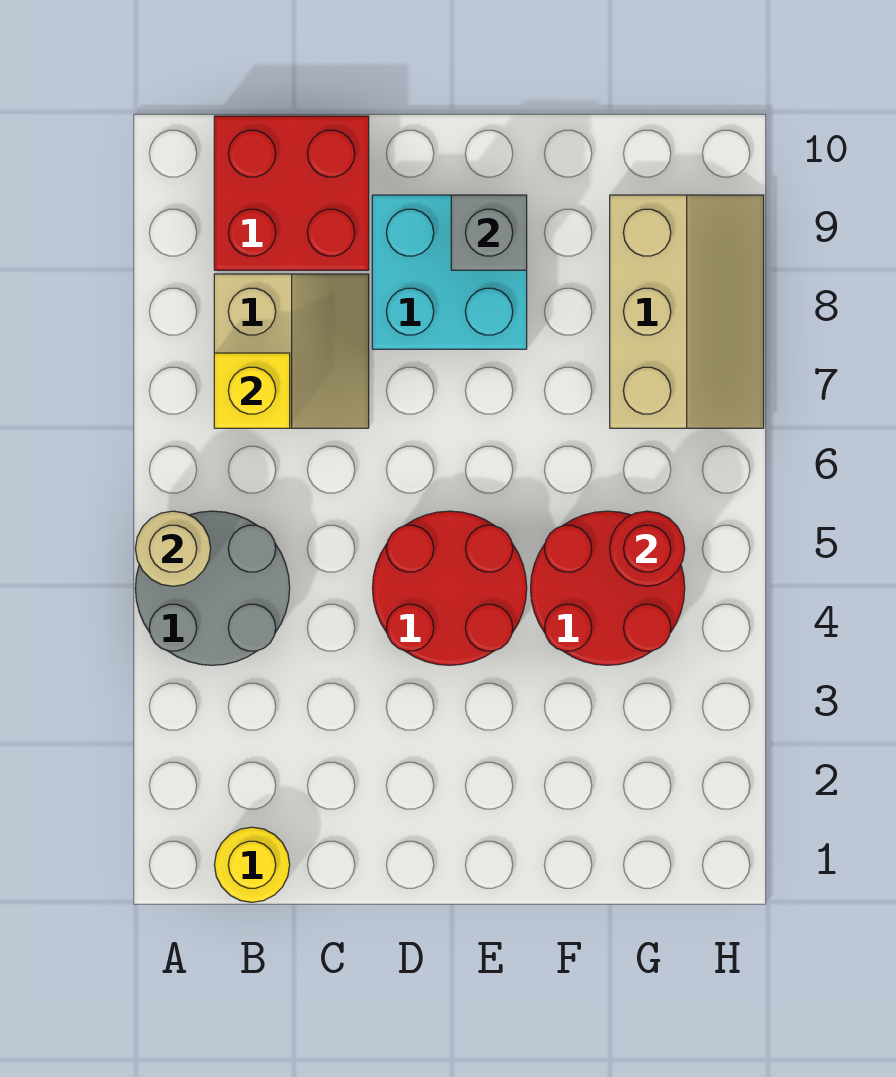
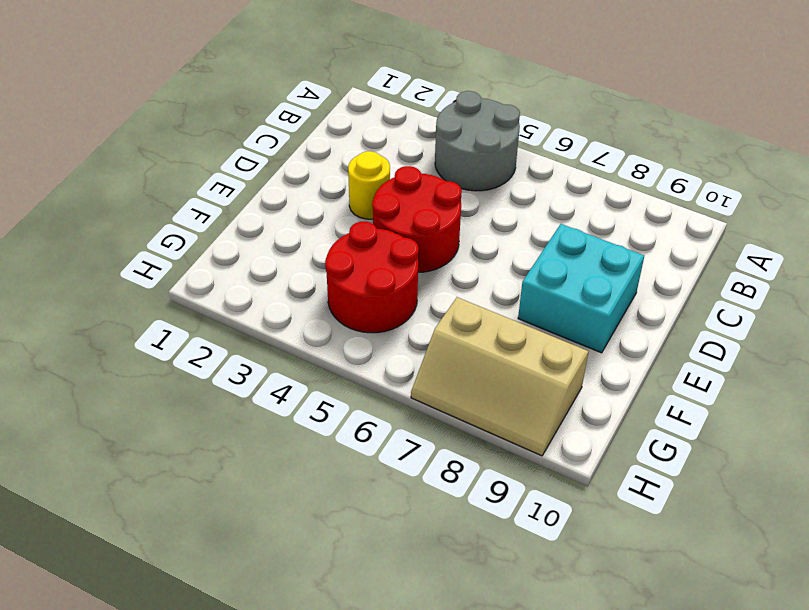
yellow round brick D3 level 1 -> yellow round brick B1 level 1
none -> tan slope B7:C8 level 1 top B
none -> red brick B9:C10 level 1
none -> tan round brick A5 level 2

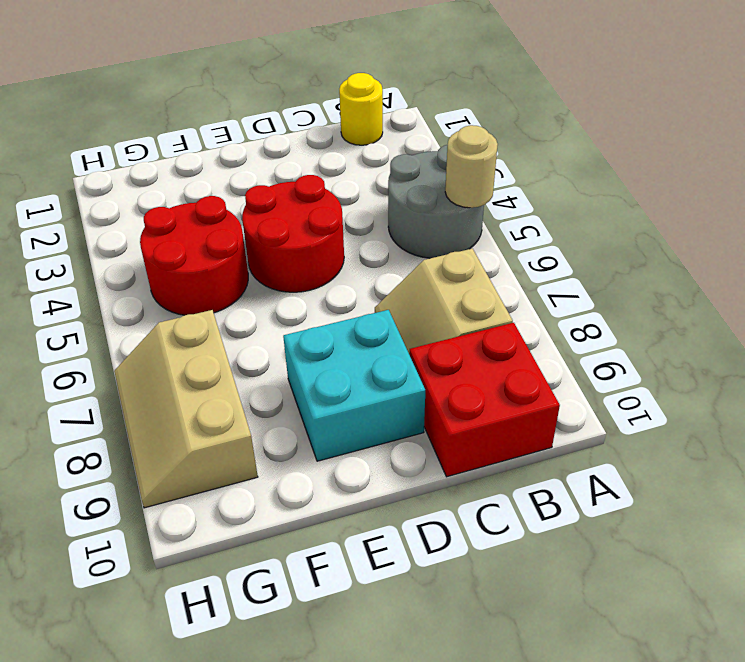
none -> yellow brick B7 level 2
none -> grey brick E9 level 2
none -> red round brick G5 level 2

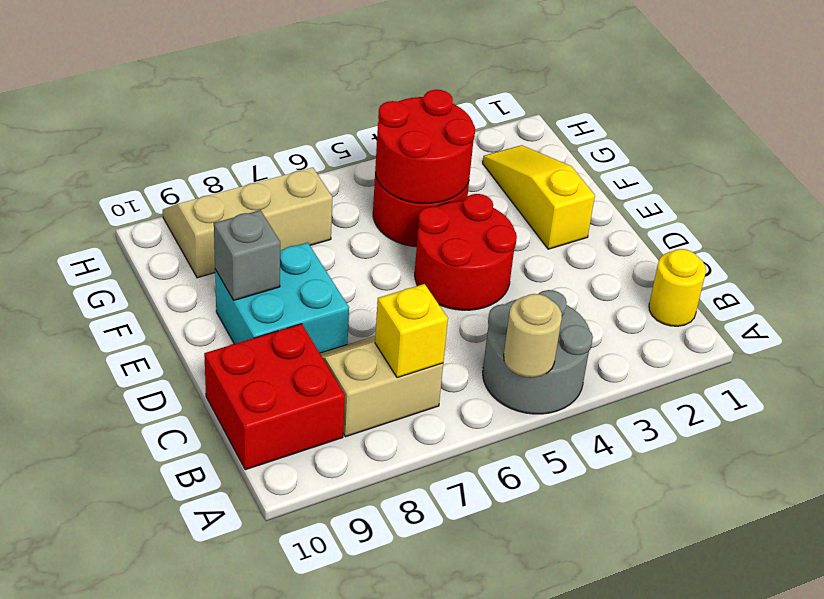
yellow slope E2:G2 level 1 top E -> none
red round brick F4:G5 level 2 -> red round brick G5 level 2

